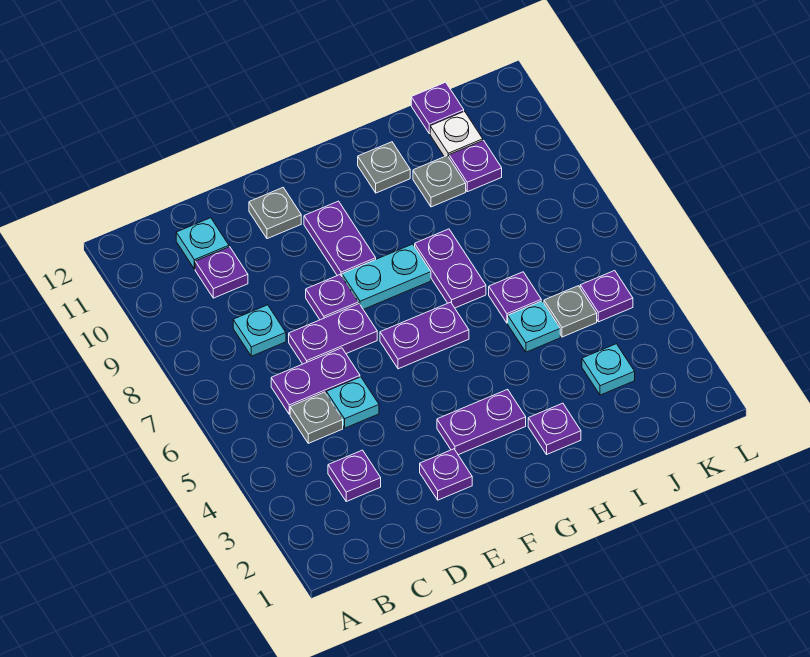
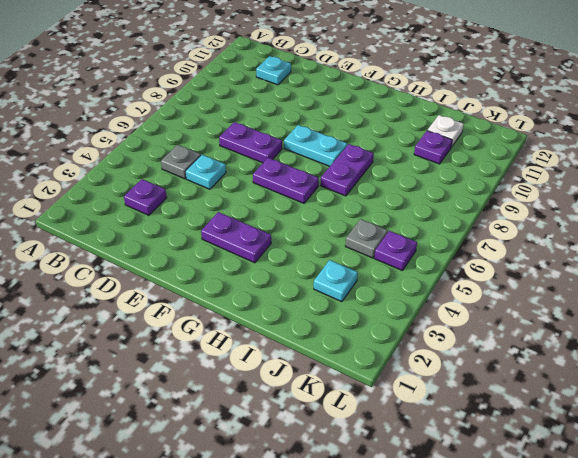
none -> purple plate C6:D6 level 1
none -> cyan plate C8 level 1
none -> purple plate C10 level 1

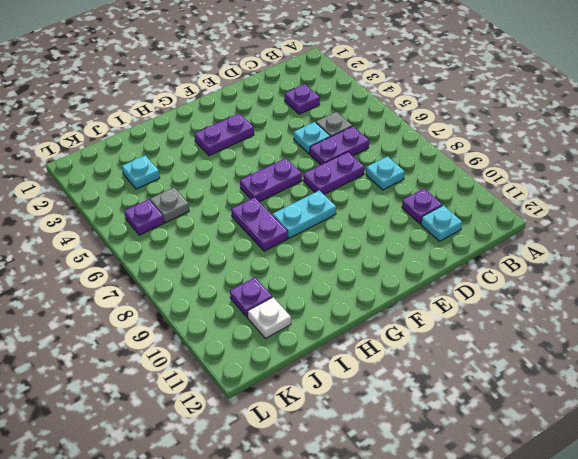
none -> purple plate E2 level 1
none -> purple plate E8 level 1
none -> grey plate E11 level 1

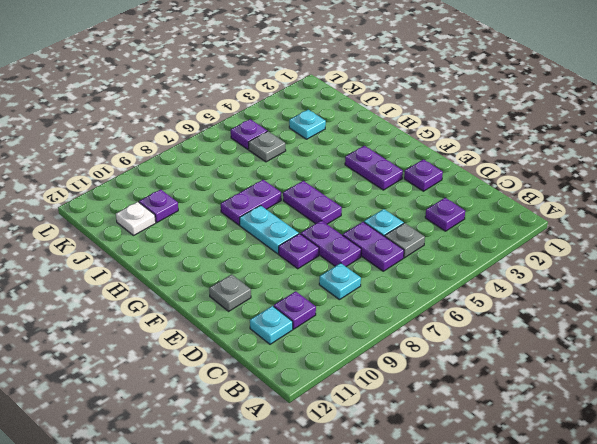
none -> purple plate F9:F10 level 1
none -> purple plate H2 level 1
none -> grey plate H11 level 1

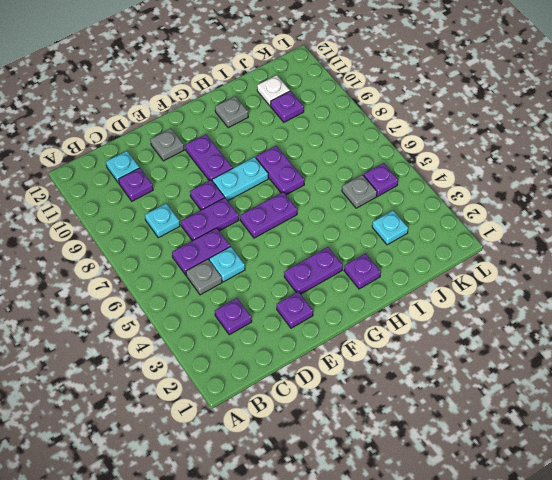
none -> cyan plate I5 level 1
none -> purple plate I6 level 1
none -> grey plate I10 level 1

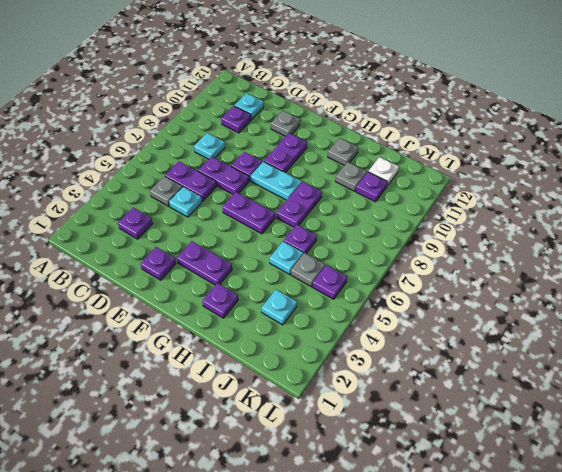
none -> purple plate J12 level 1

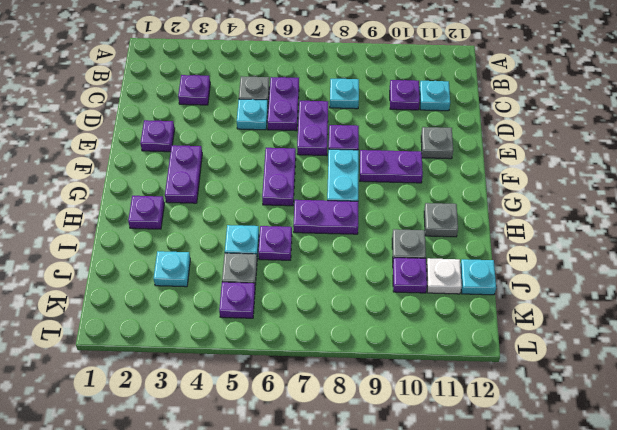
cyan plate J12 level 1 -> purple plate J12 level 1

